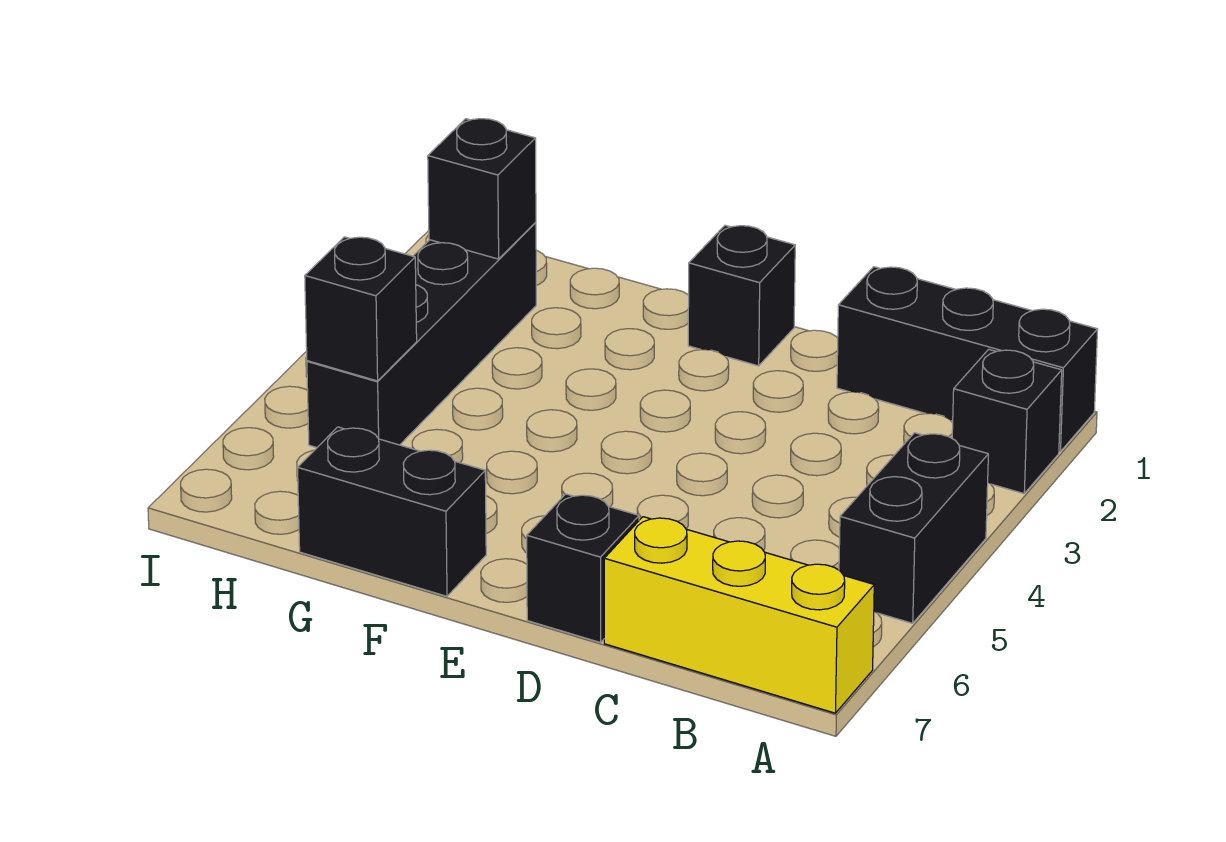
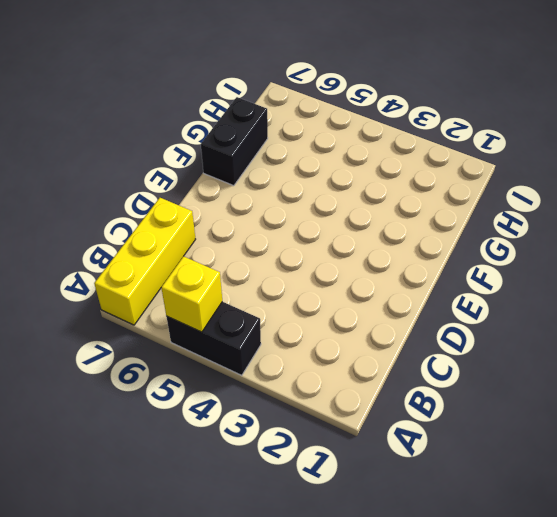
yellow brick A5 level 2 -> none
none -> black brick A1:C1 level 1
none -> black brick A2 level 1

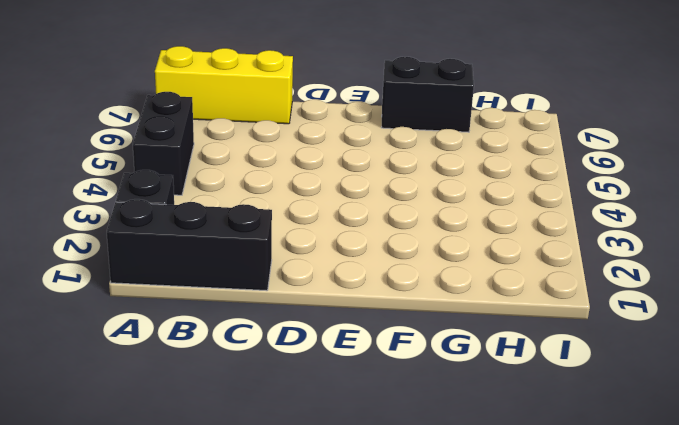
none -> black brick D7 level 1
none -> black brick E1 level 1

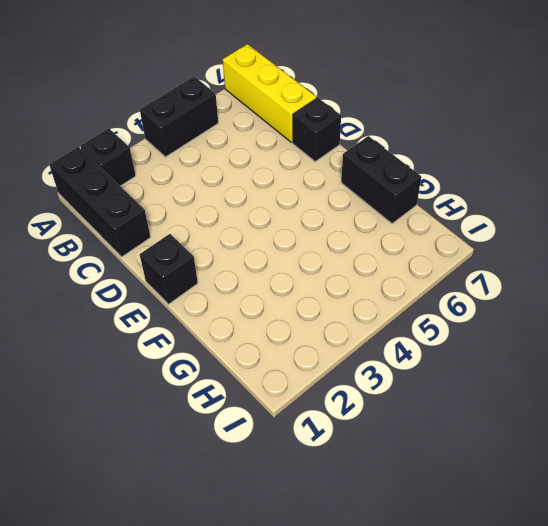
none -> black brick H2:H5 level 1
none -> black brick H2 level 2

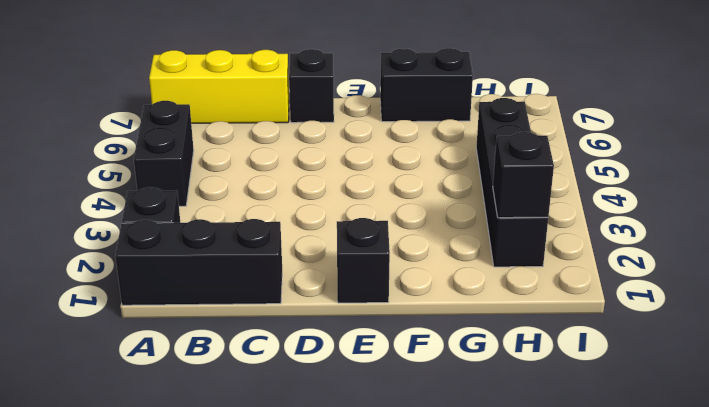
none -> black brick H5 level 2

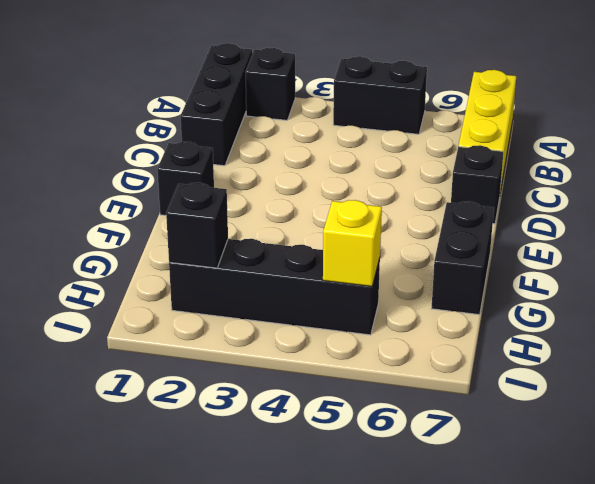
yellow brick H5 level 2 -> black brick H5 level 2

